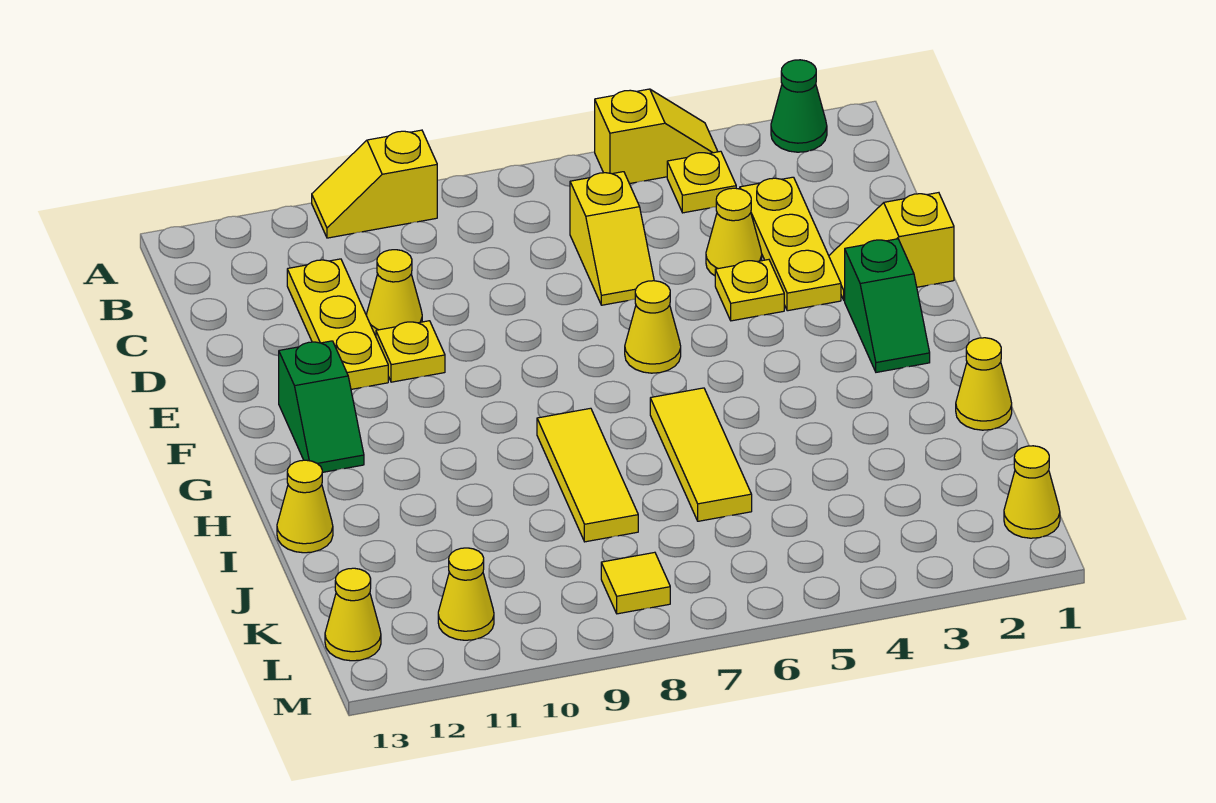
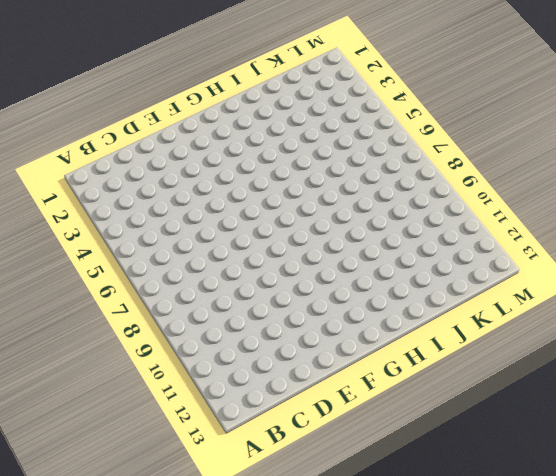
none -> green cone A2 level 1
none -> yellow slope A4:A5 level 1 top 5
none -> yellow slope A9:A10 level 1 top 9

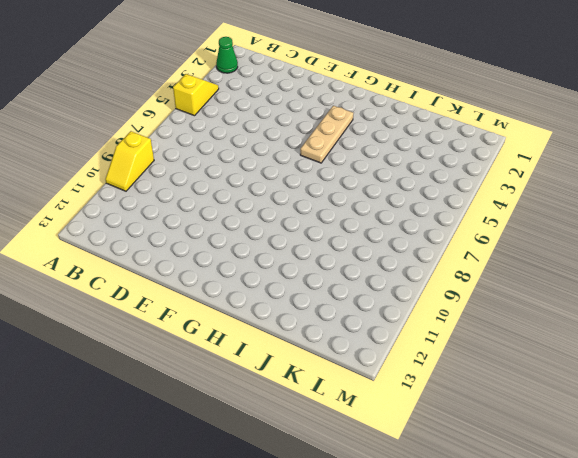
tan plate G3:G5 level 1 -> none
none -> yellow plate B4 level 1
none -> yellow plate C3:E3 level 1
none -> yellow slope C6:D6 level 1 top C

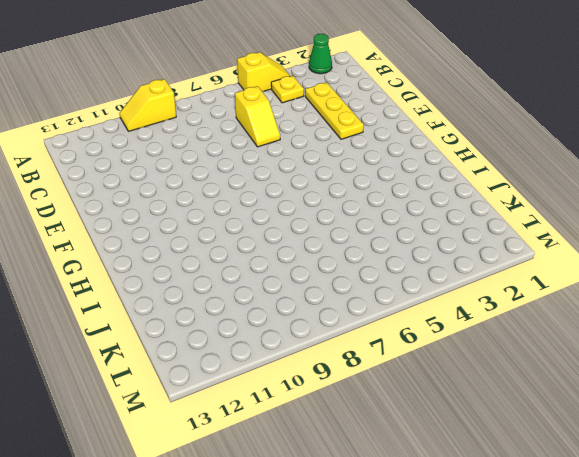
none -> yellow plate C11:E11 level 1
none -> yellow cone D4 level 1
none -> yellow cone D10 level 1

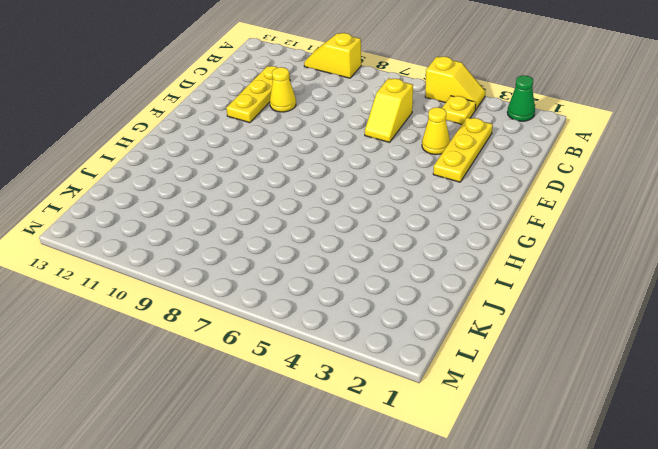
none -> yellow slope E1:E2 level 1 top 1
none -> yellow plate E4 level 1
none -> yellow plate E10 level 1

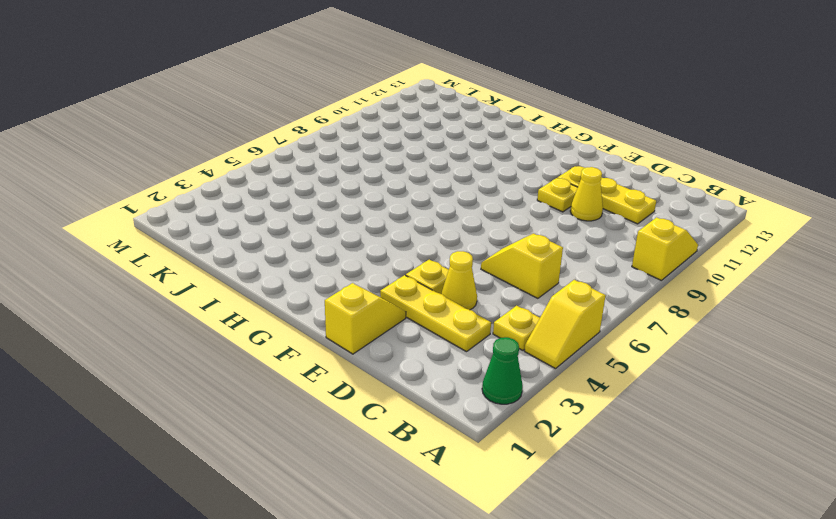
none -> green slope F2:G2 level 1 top F
none -> yellow cone F6 level 1
none -> green slope F12:G12 level 1 top F

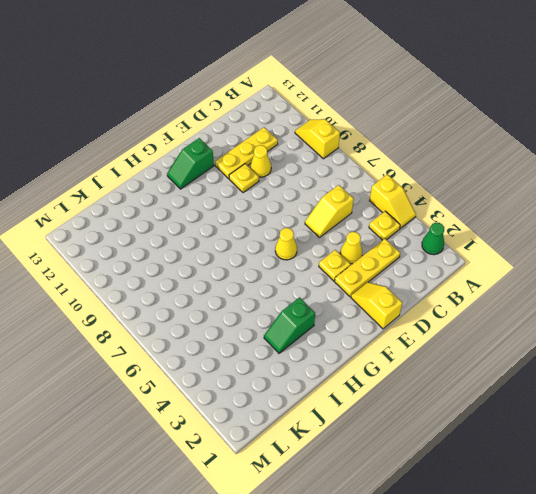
green slope H3:I3 level 1 top H -> green slope F2:G2 level 1 top F
none -> yellow tile H6:J6 level 1
none -> yellow tile H8:J8 level 1
none -> yellow cone I1 level 1

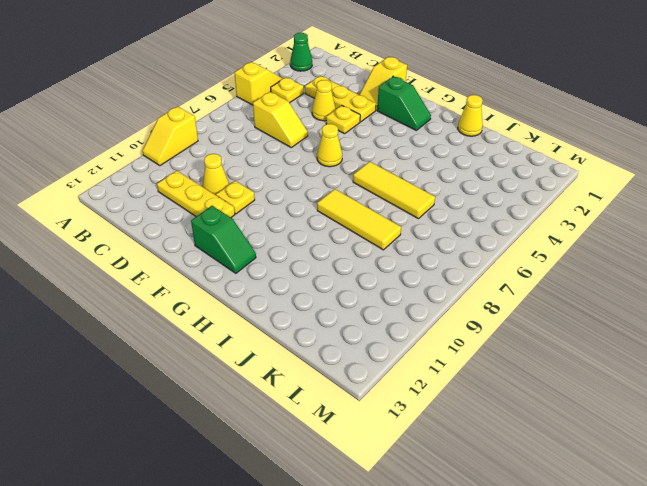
none -> yellow cone I13 level 1
none -> yellow cone L1 level 1
none -> yellow tile L8 level 1

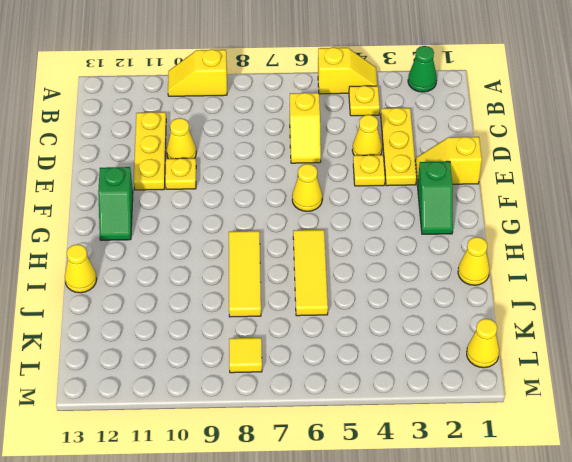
none -> yellow cone L11 level 1
none -> yellow cone L13 level 1

